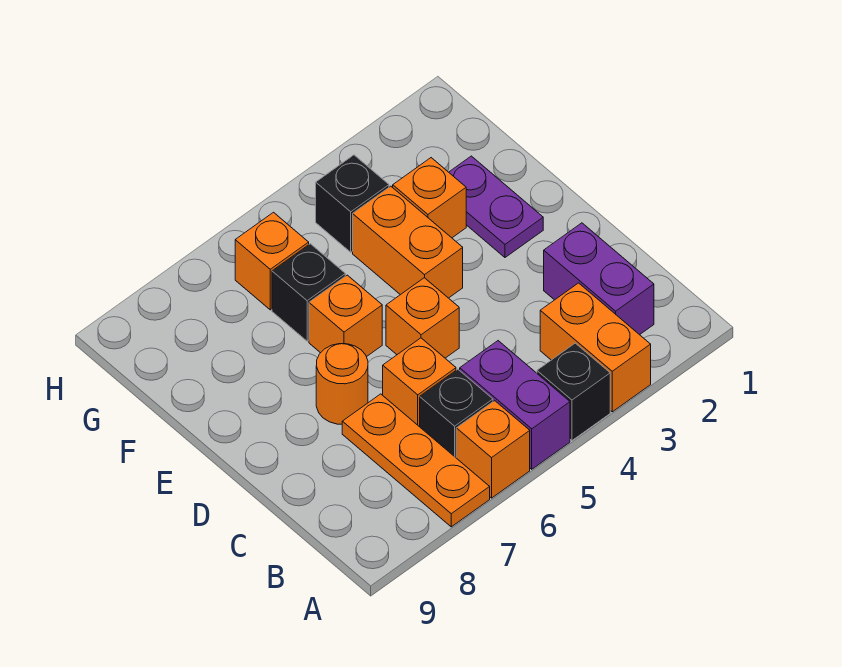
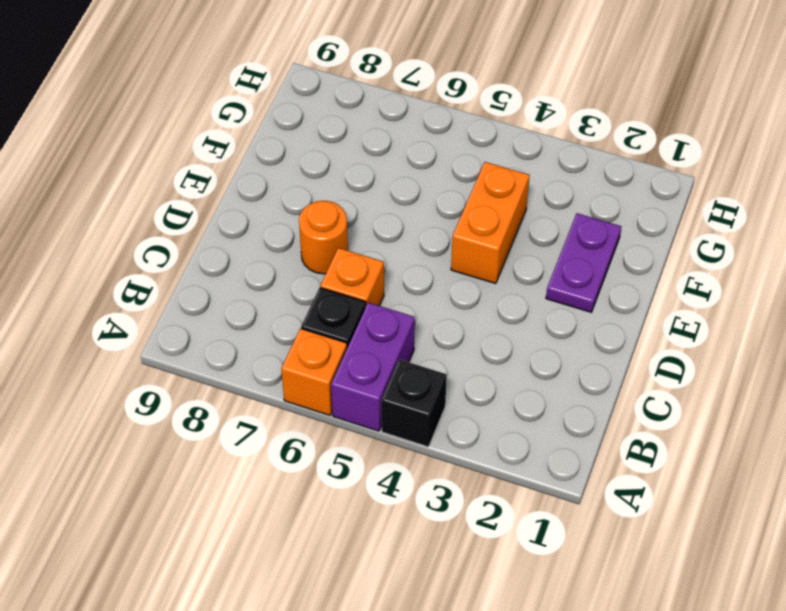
none -> orange brick A3:B3 level 1
none -> orange plate A7:C7 level 1
none -> purple brick B2:C2 level 1

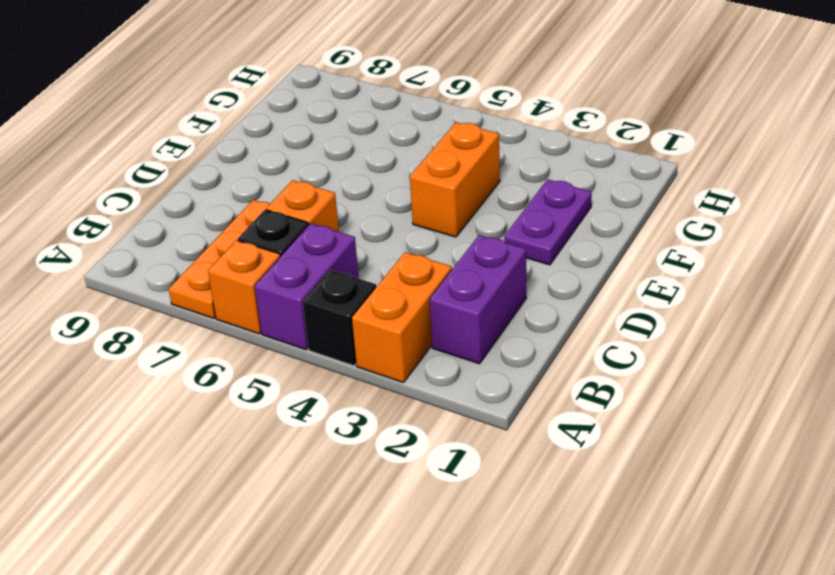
none -> orange brick D5 level 1
none -> orange round brick D7 level 1
none -> orange brick E6 level 1

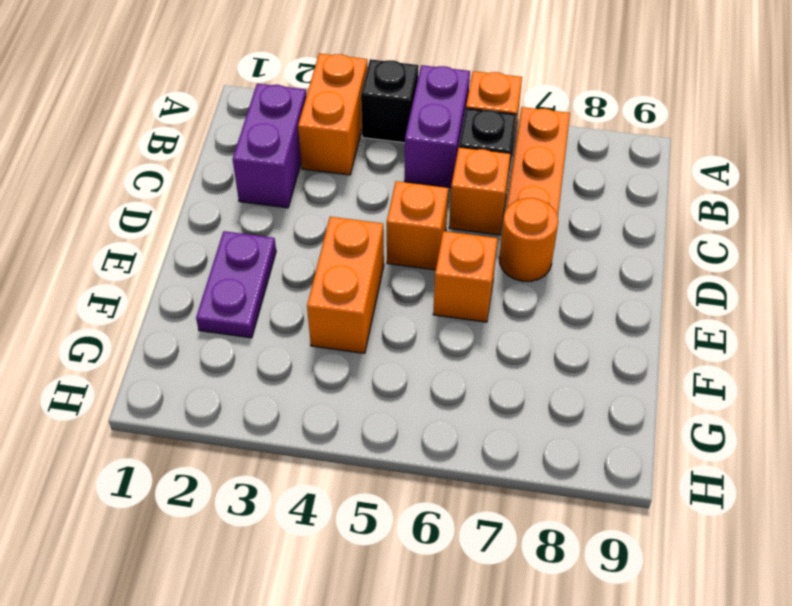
none -> orange brick F3 level 1
none -> black brick F6 level 1
none -> black brick G4 level 1

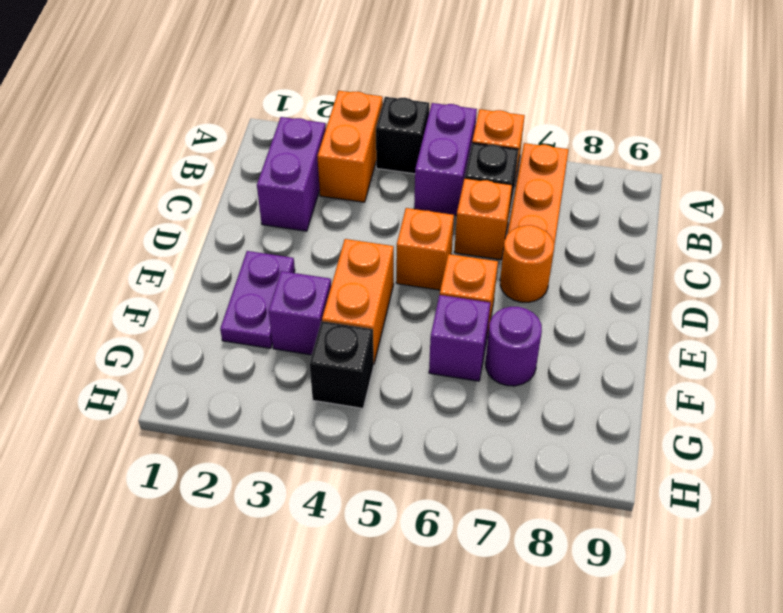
purple brick F3 level 1 -> orange brick F3 level 1
purple brick F6 level 1 -> black brick F6 level 1
purple round brick F7 level 1 -> none
none -> orange brick G6 level 1

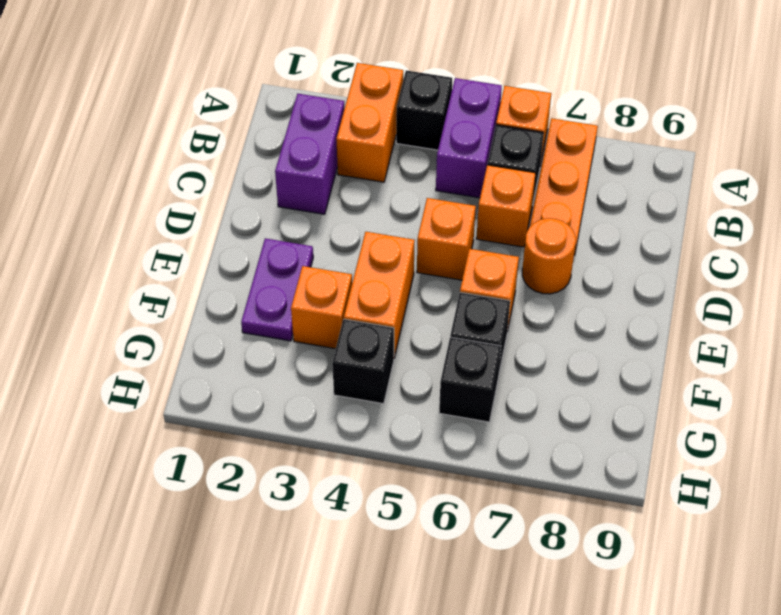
black brick G6 level 1 -> orange brick G6 level 1

